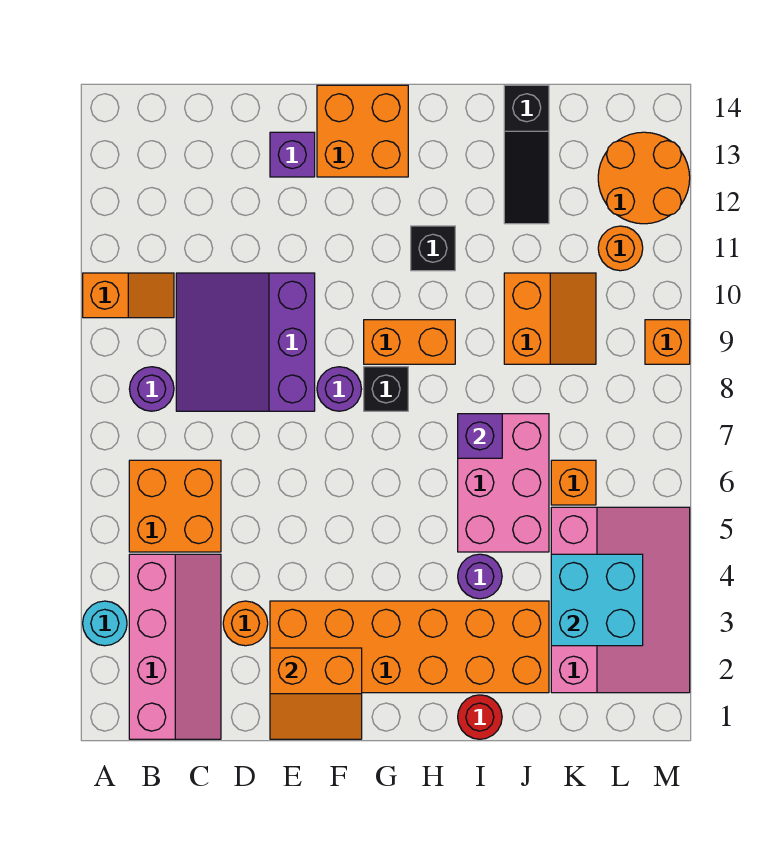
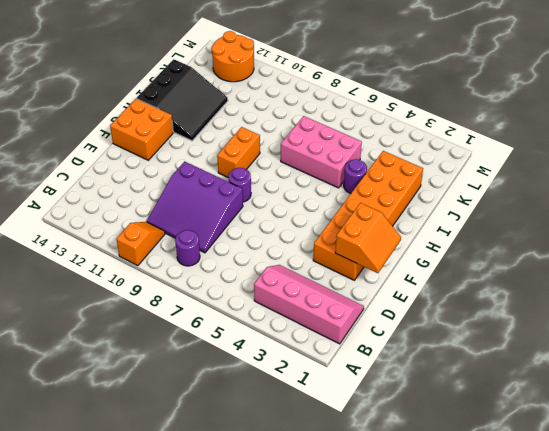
black slope H12:J14 level 1 top 14 -> black slope J12:J14 level 1 top 14
none -> cyan round brick A3 level 1
none -> orange brick B5:C6 level 1
none -> orange round brick D3 level 1

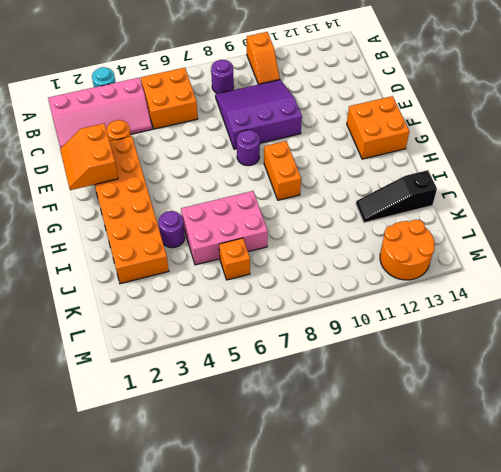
none -> purple brick E13 level 1
none -> black brick G8 level 1
none -> black brick H11 level 1

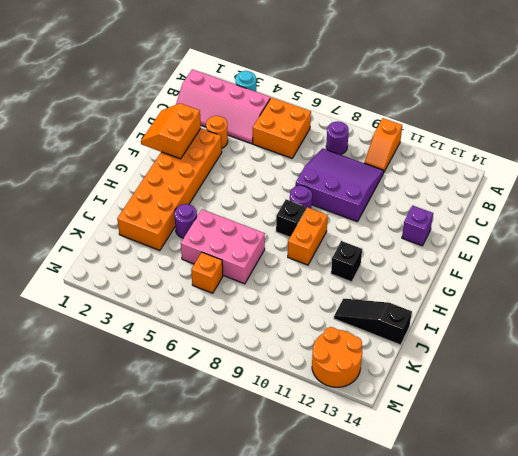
none -> orange brick F13:G14 level 1
none -> red round brick I1 level 1
none -> orange slope J9:K10 level 1 top J

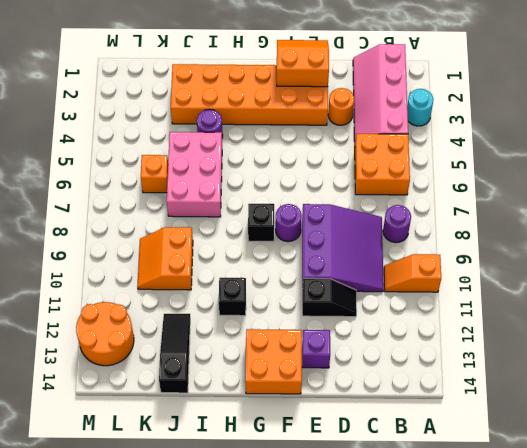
black slope D11:E11 level 1 top E -> none
none -> orange brick G9:H9 level 1
none -> red round brick I1 level 1
none -> pink slope K2:M5 level 1 top K

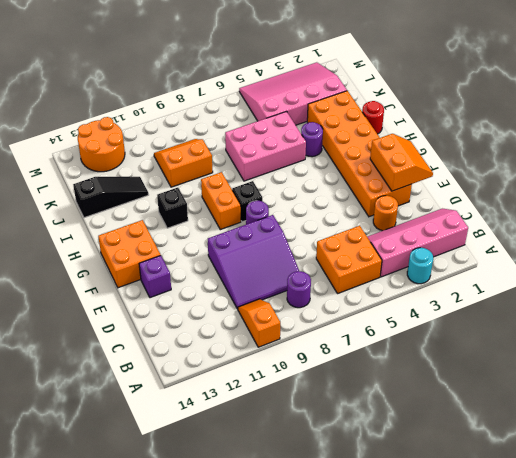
none -> orange brick K6 level 1
none -> orange round brick L11 level 1
none -> orange brick M9 level 1

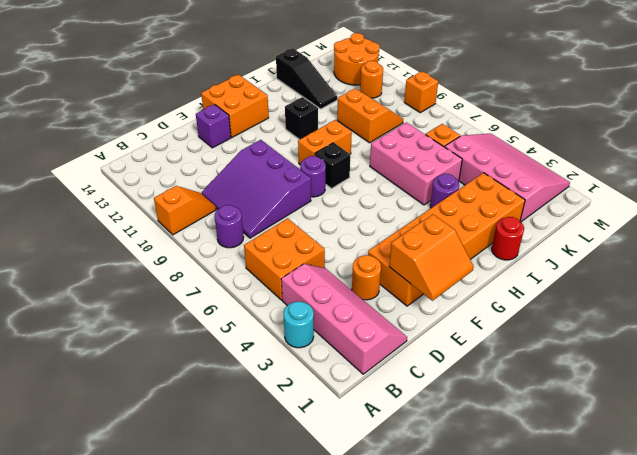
none -> purple brick I7 level 2
none -> cyan brick K3:L4 level 2

